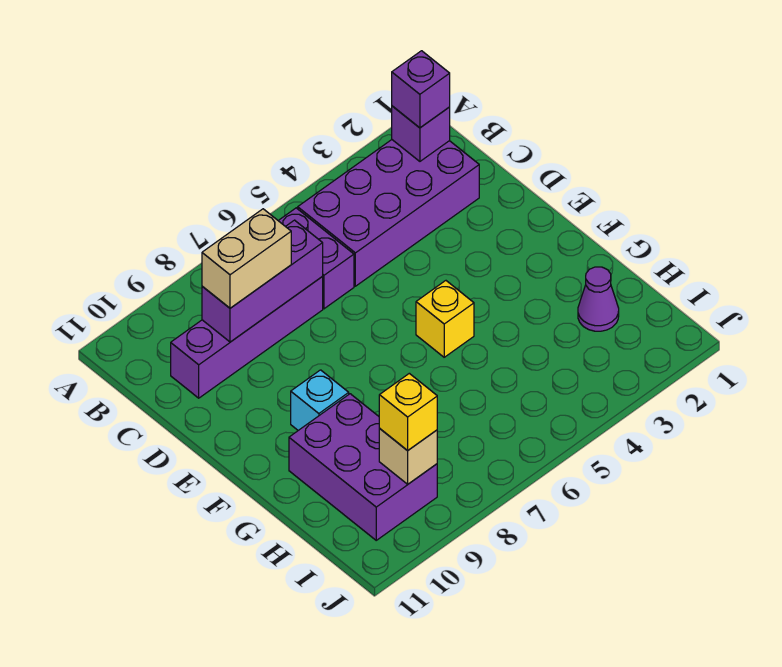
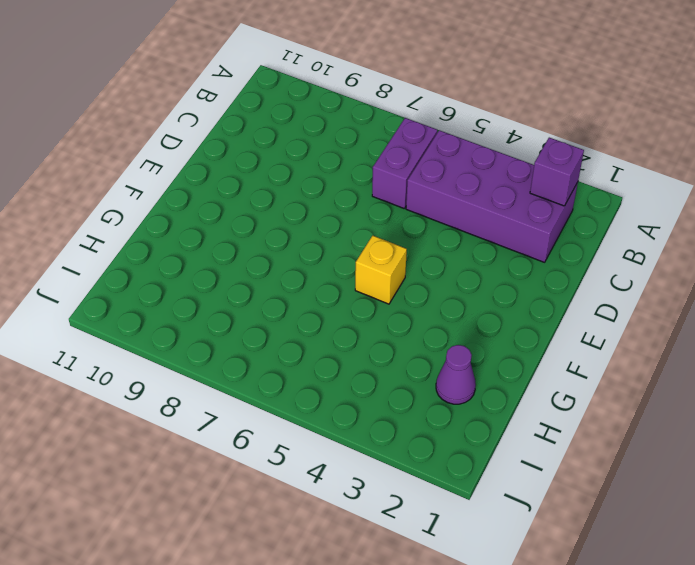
none -> purple brick C7:C10 level 1
none -> cyan brick F9 level 1
none -> purple brick G9:I10 level 1

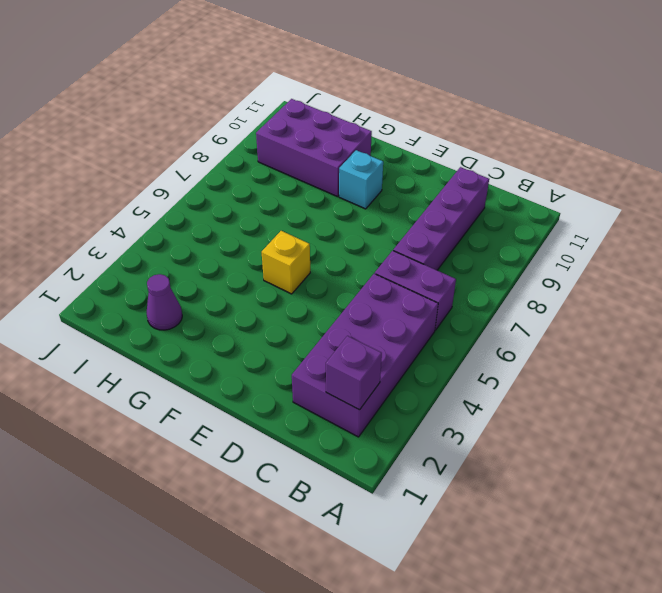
none -> purple brick C7:C9 level 2
none -> tan brick I9 level 2
none -> purple brick B2 level 3

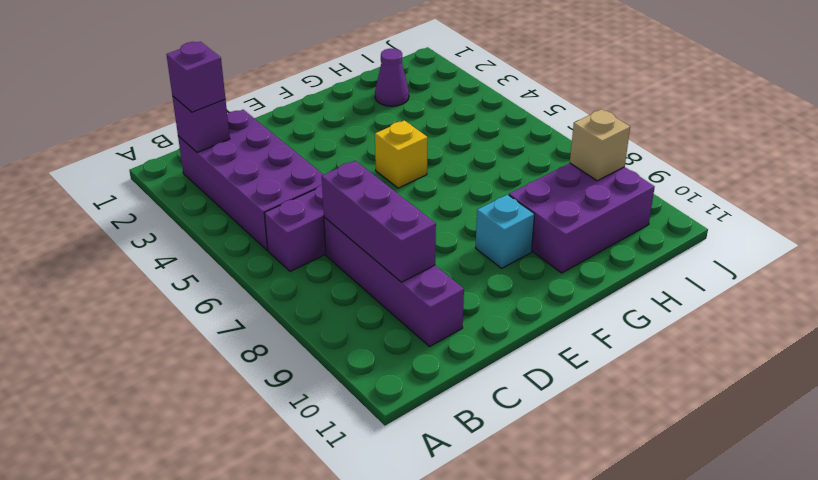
none -> tan brick C8:C9 level 3
none -> yellow brick I9 level 3

